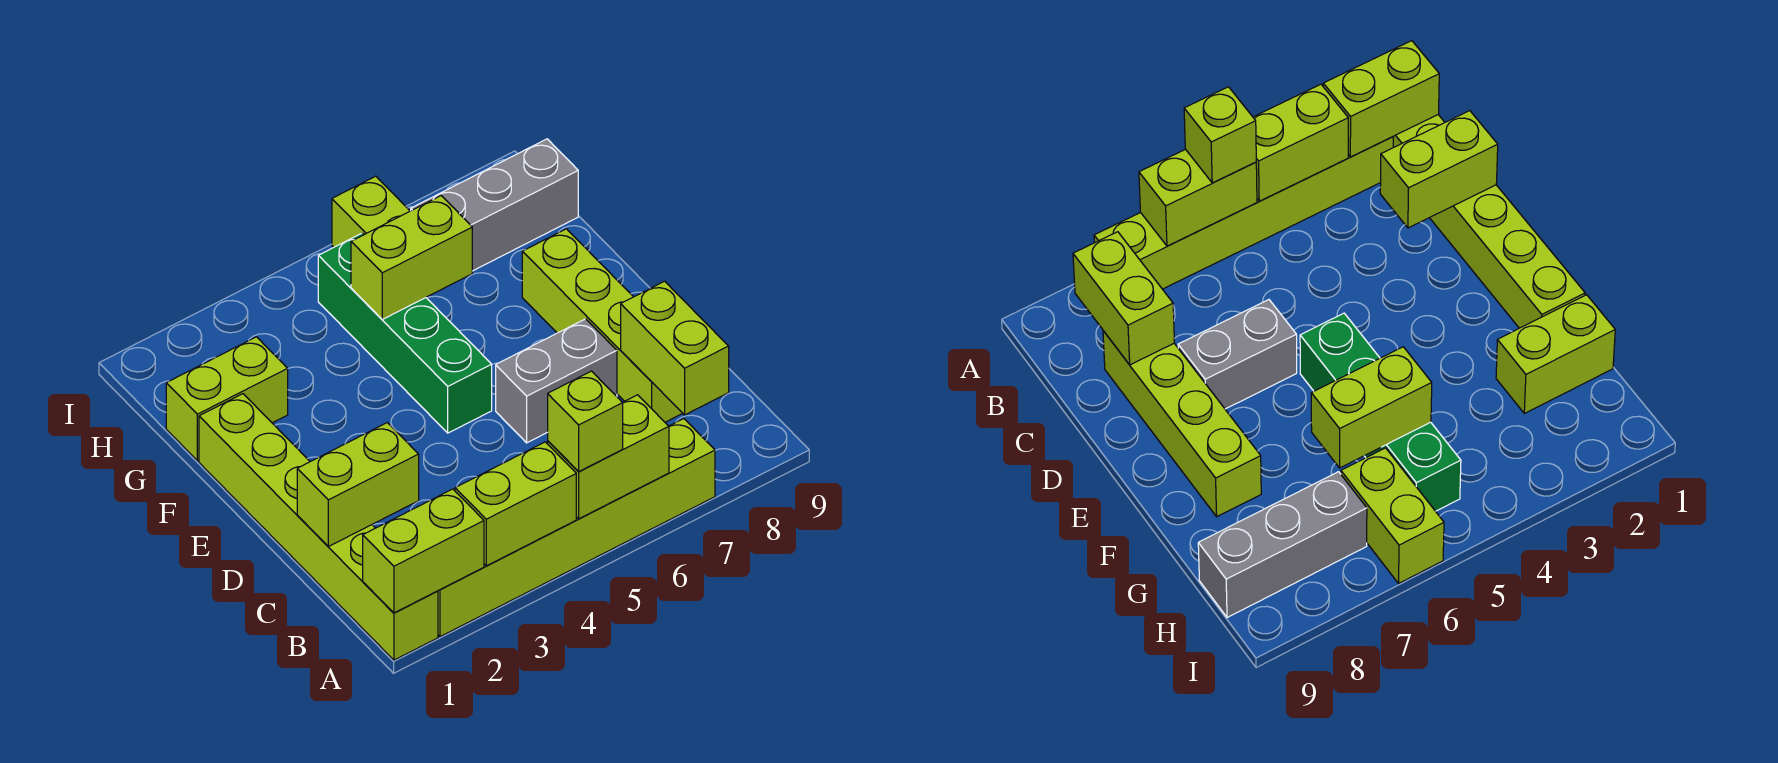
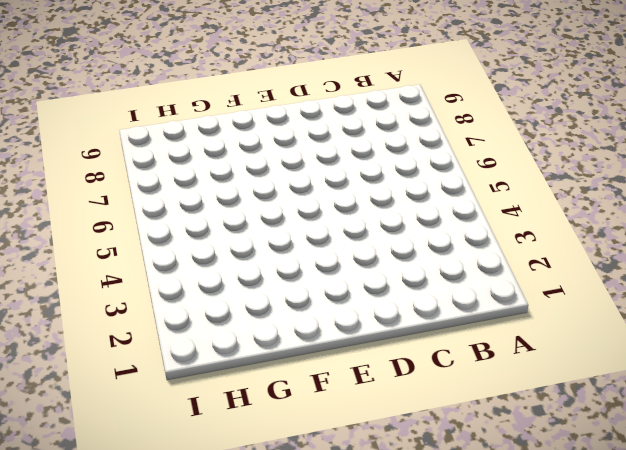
none -> lime brick A1:F1 level 1
none -> lime brick A2:A7 level 1
none -> lime brick C8:F8 level 1

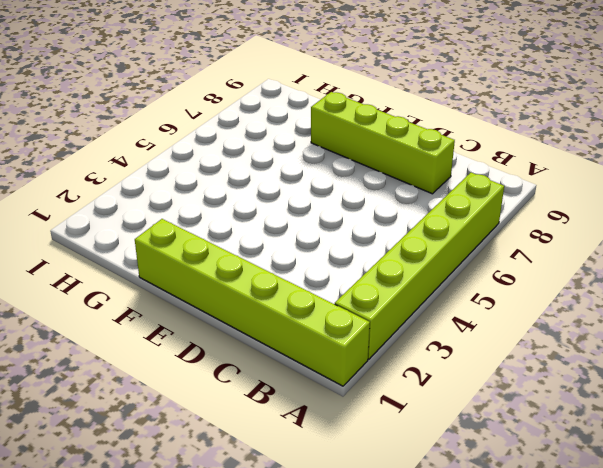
none -> grey brick D6:D7 level 1
none -> green brick E5:H5 level 1
none -> lime brick G1:G2 level 1

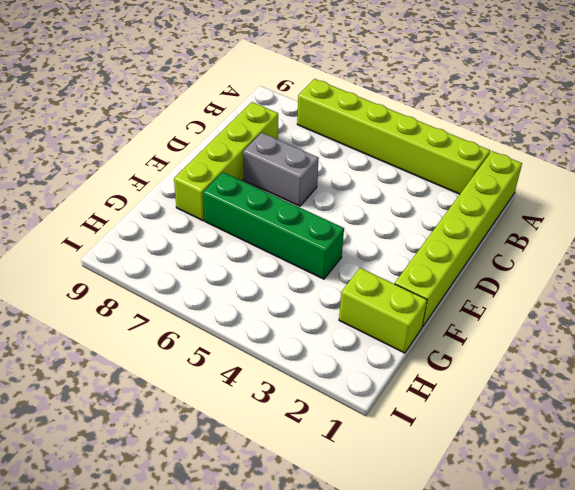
green brick F4:F7 level 1 -> green brick E5:H5 level 1
none -> lime brick H6:I6 level 1
none -> grey brick H7:H9 level 1
none -> lime brick A1:A2 level 2

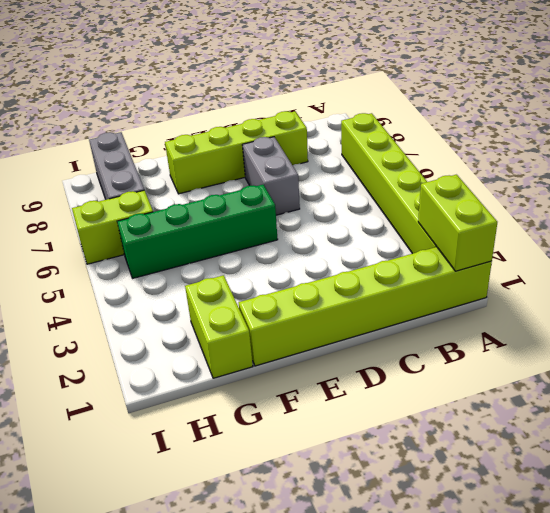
none -> lime brick A3:A4 level 2
none -> lime brick A5:A6 level 2
none -> lime brick B8:C8 level 2

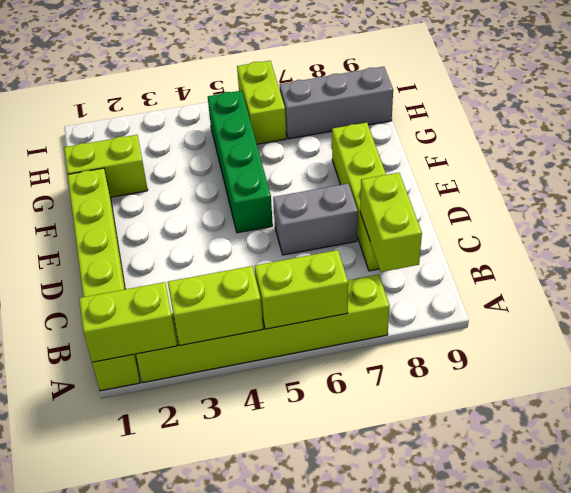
none -> lime brick C1:C2 level 2
none -> lime brick G5:G6 level 2
none -> lime brick A5 level 3

